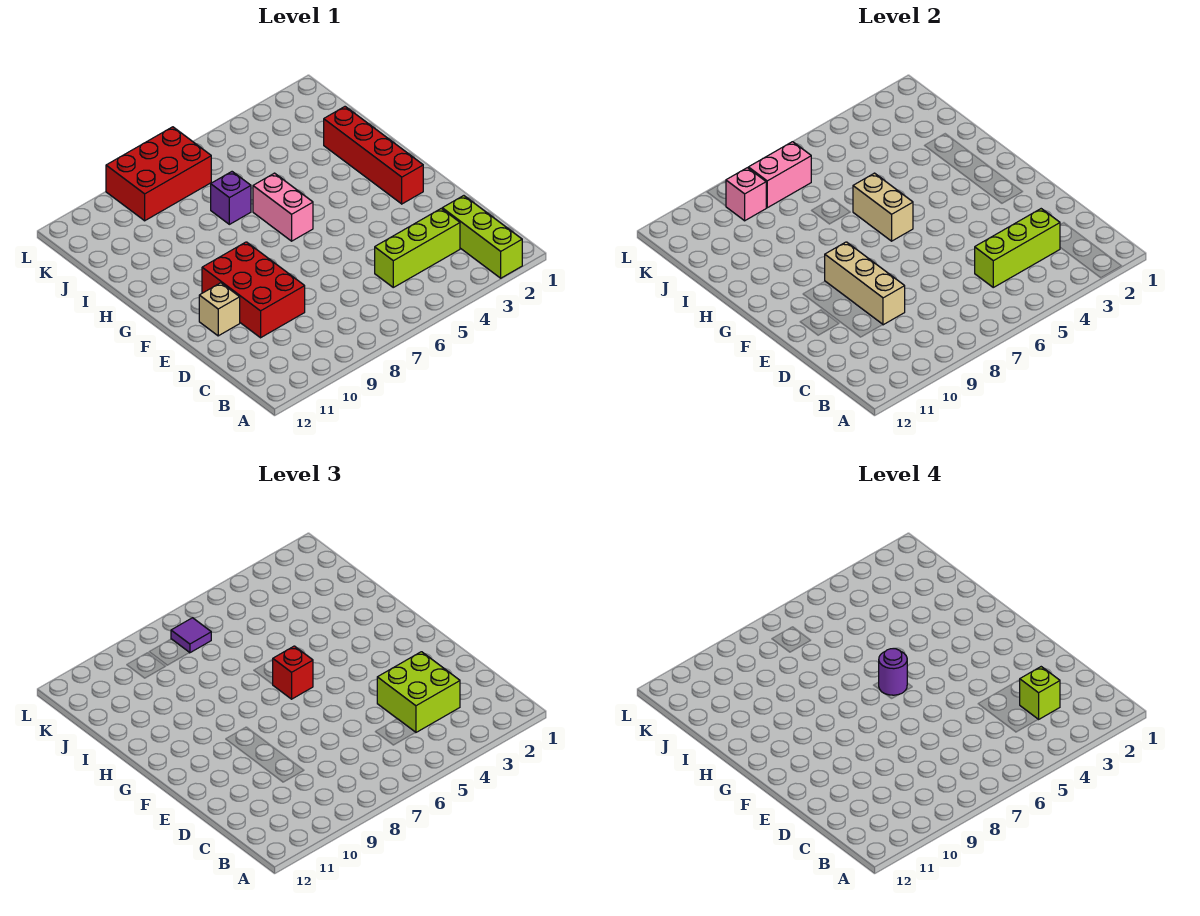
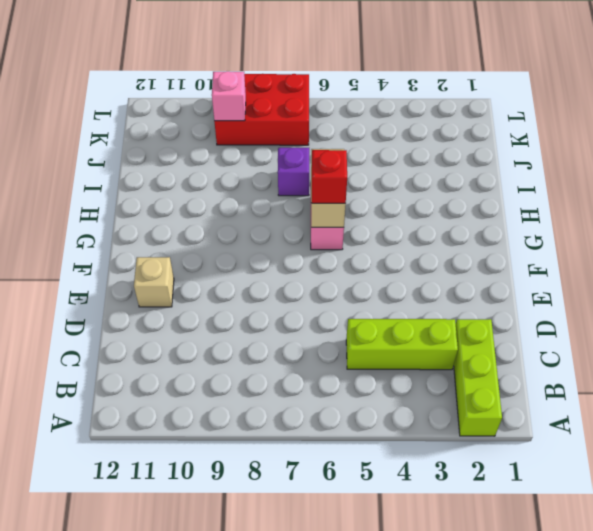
none -> red brick D9:F10 level 1
none -> red brick F2:I2 level 1
none -> lime brick C3:C5 level 2

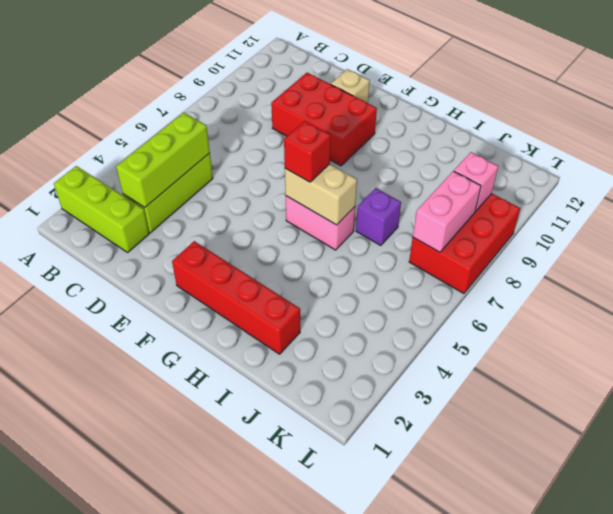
none -> tan brick D9:F9 level 2
none -> lime brick C3:D4 level 3
none -> purple tile K7 level 3

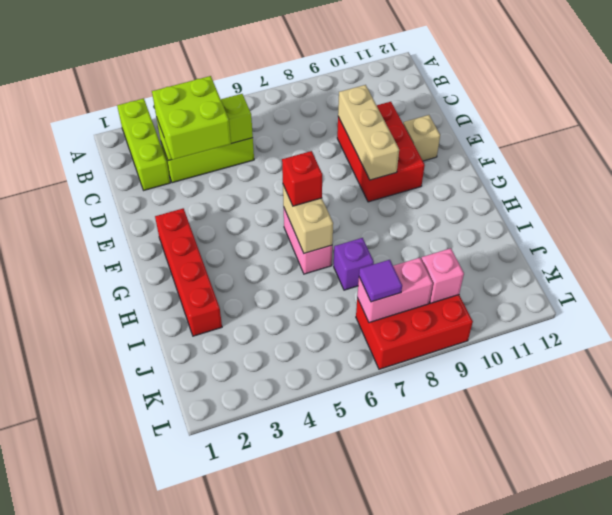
none -> lime brick C3 level 4
none -> purple round brick G6 level 4

